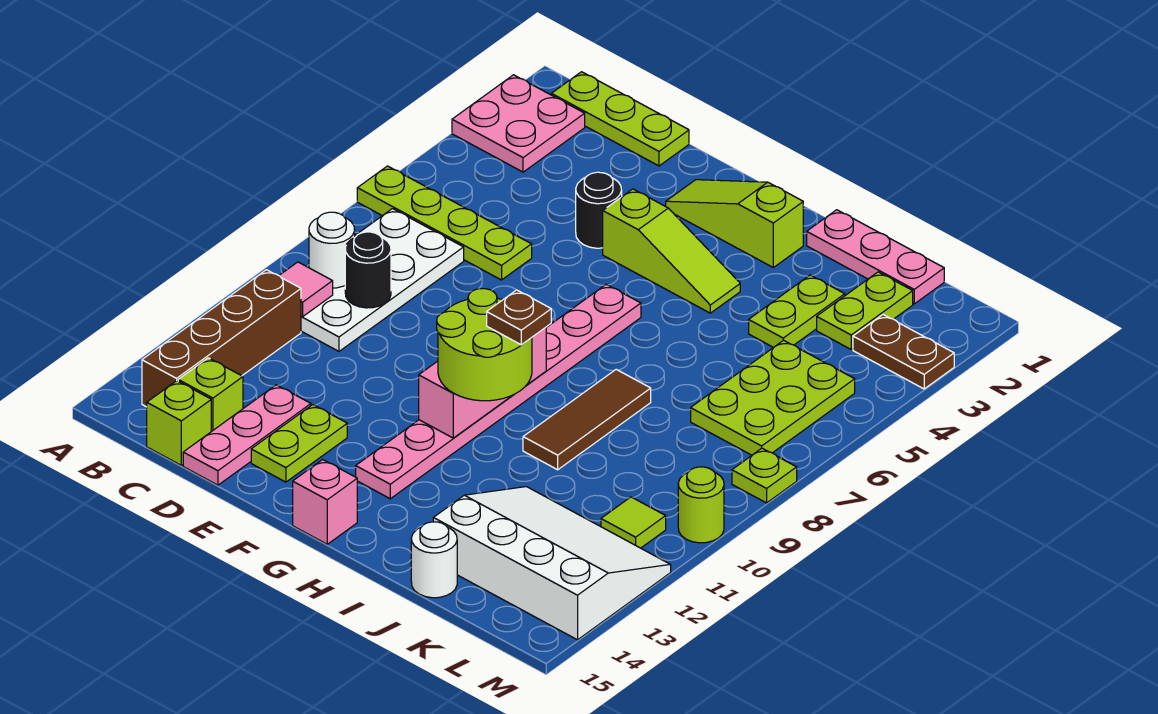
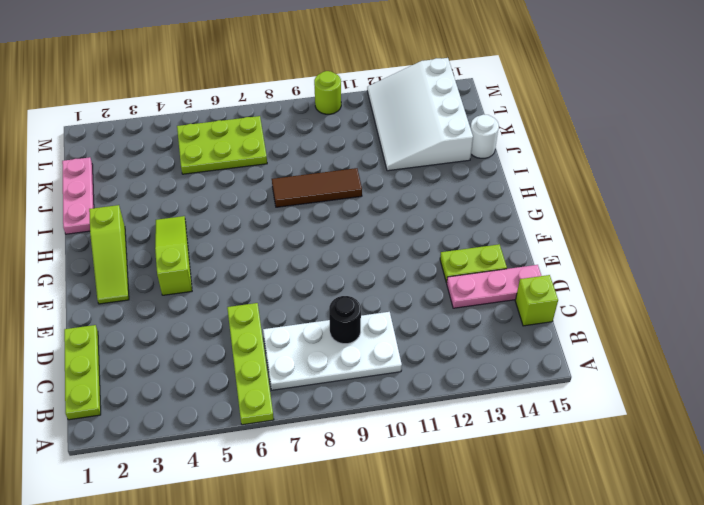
none -> pink plate A2:B3 level 1
none -> brown brick B11:B14 level 1
none -> lime brick C14 level 1
none -> black round brick E4 level 1

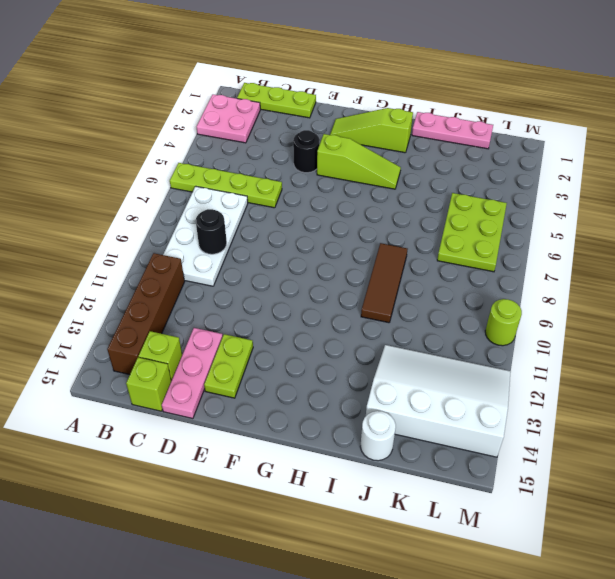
none -> pink plate G6:G13 level 1
none -> pink brick G15 level 1
none -> lime plate J3:J4 level 1
none -> lime plate K2:K3 level 1

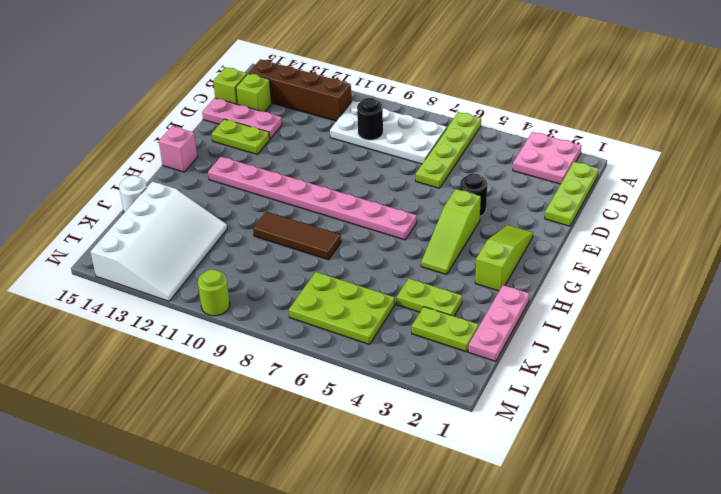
none -> brown plate L3:M3 level 1
none -> lime tile L11 level 1
none -> lime plate M8 level 1
none -> white round brick B9 level 2

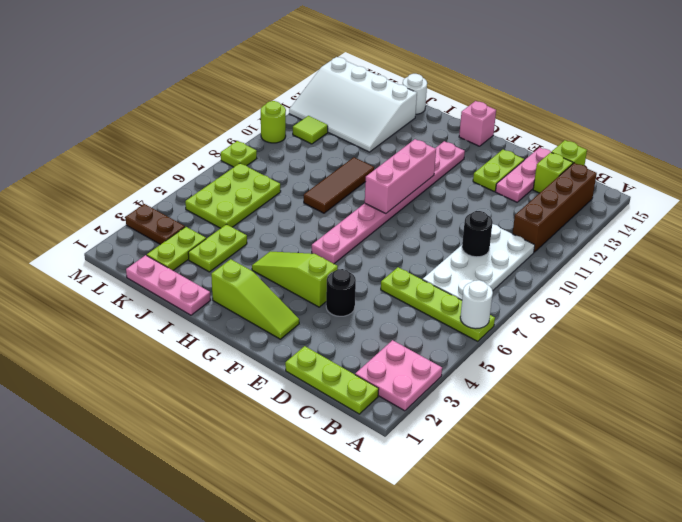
white round brick A6 level 2 -> white round brick B9 level 2
none -> pink tile B10 level 2
none -> lime round brick G10:H11 level 3
none -> brown plate H10 level 4

